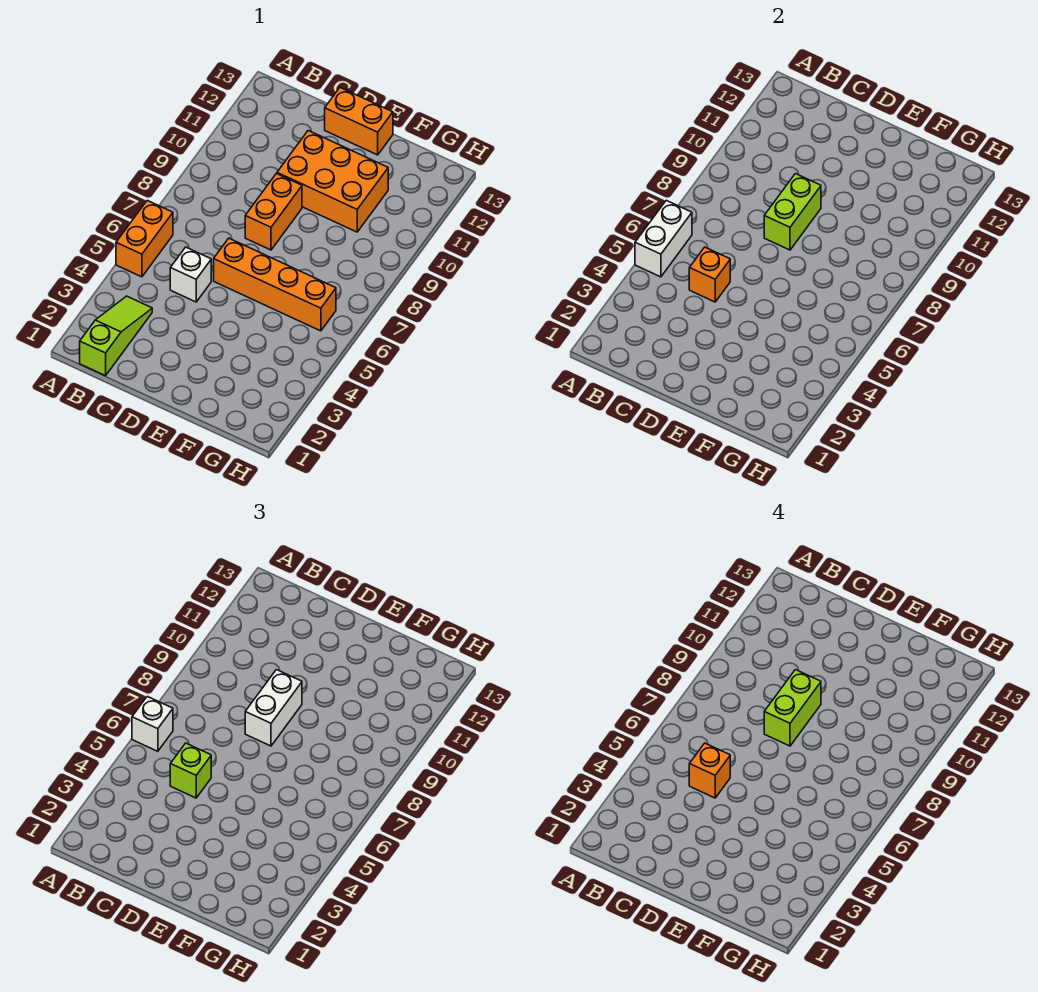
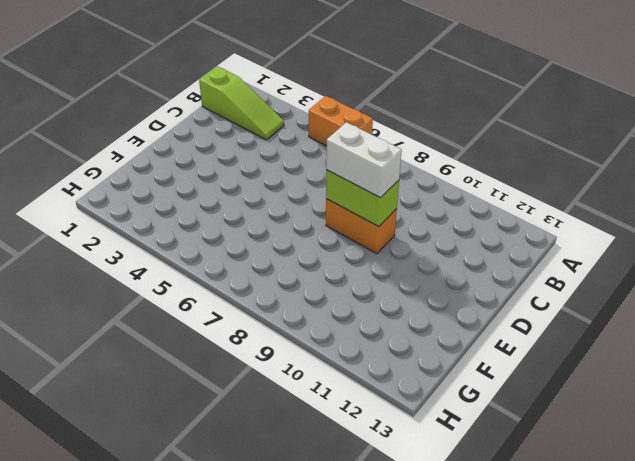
none -> white brick C5 level 1
none -> orange brick D6:G6 level 1
none -> orange brick D10:F11 level 1

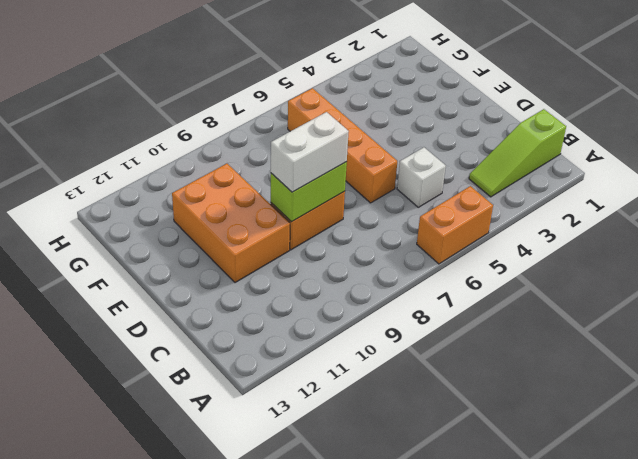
none -> orange brick D13:E13 level 1
none -> white brick A5:A6 level 2
none -> orange brick C5 level 2

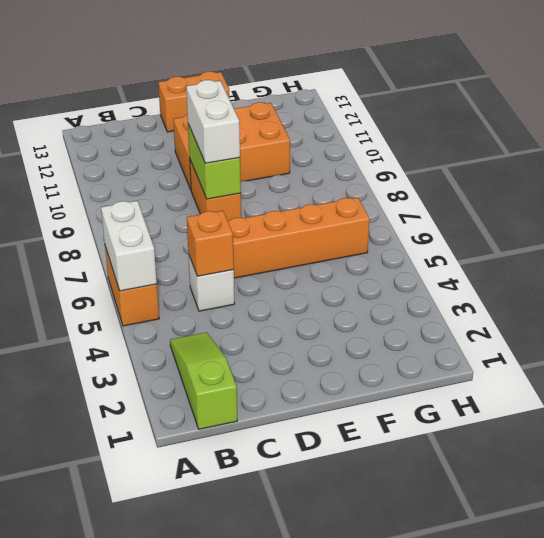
none -> white brick A6 level 3
none -> lime brick C5 level 3
none -> orange brick C5 level 4

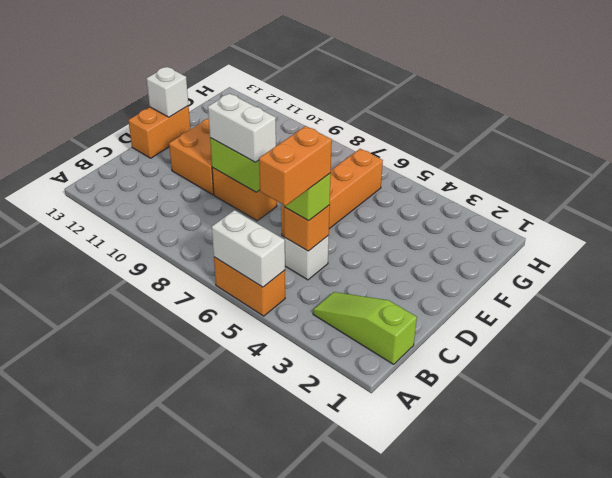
orange brick B5:C5 level 4 -> orange brick C5 level 4
white brick E13 level 2 -> white brick A6 level 3
none -> lime brick D8:D9 level 4

